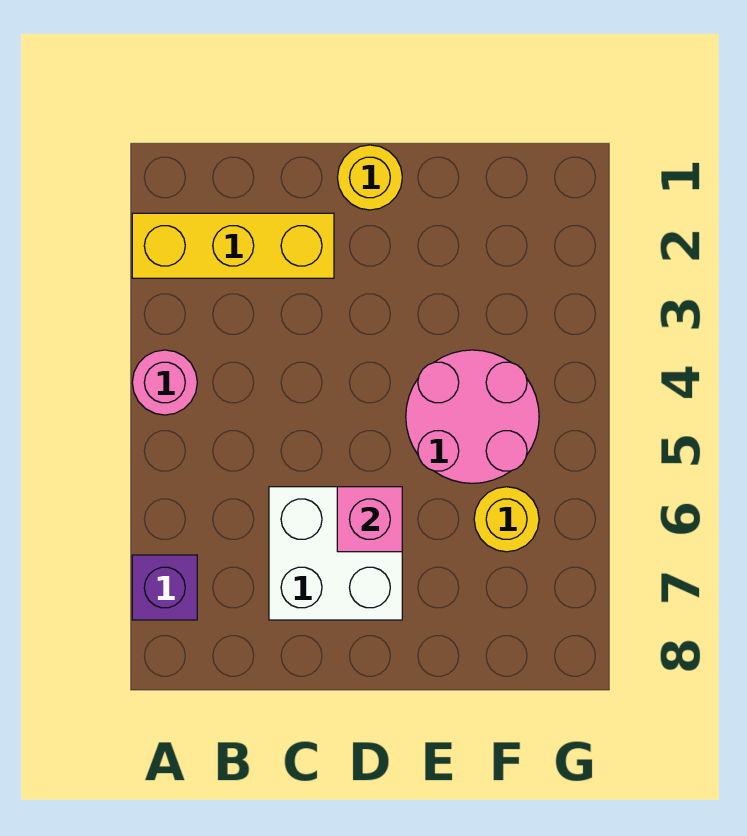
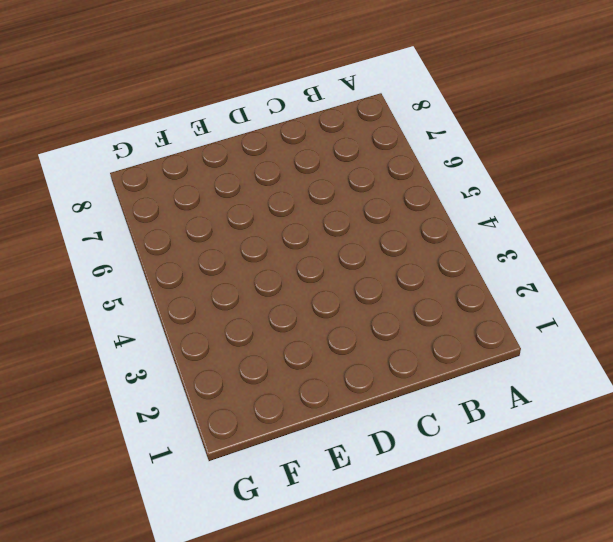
none -> yellow brick A2:C2 level 1
none -> pink round brick A4 level 1

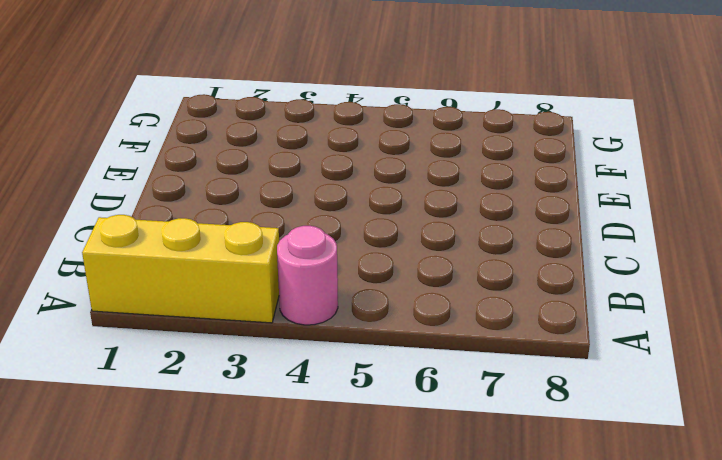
yellow brick A1:A3 level 1 -> yellow brick A2:C2 level 1
none -> purple brick A7 level 1
none -> white brick C6:D7 level 1

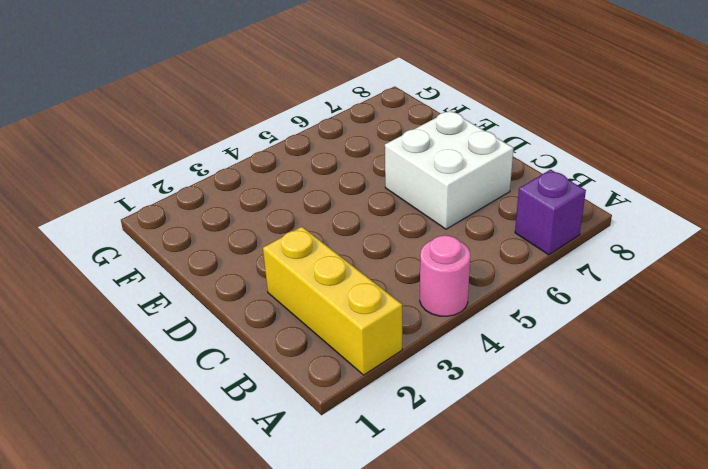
none -> yellow round brick D1 level 1
none -> pink round brick E4:F5 level 1

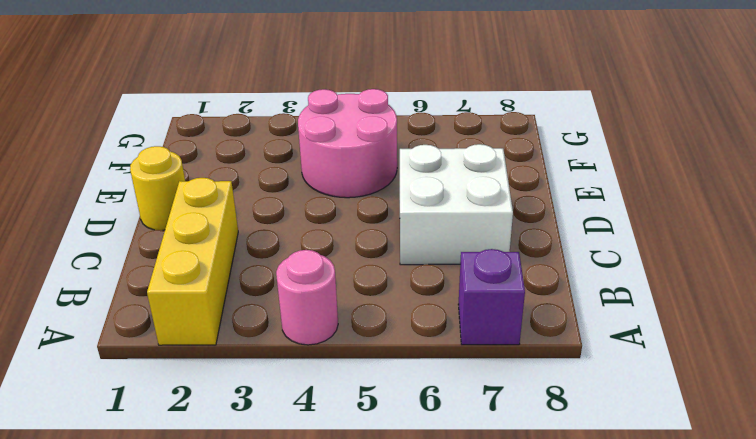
none -> yellow round brick F6 level 1
none -> pink brick D6 level 2

